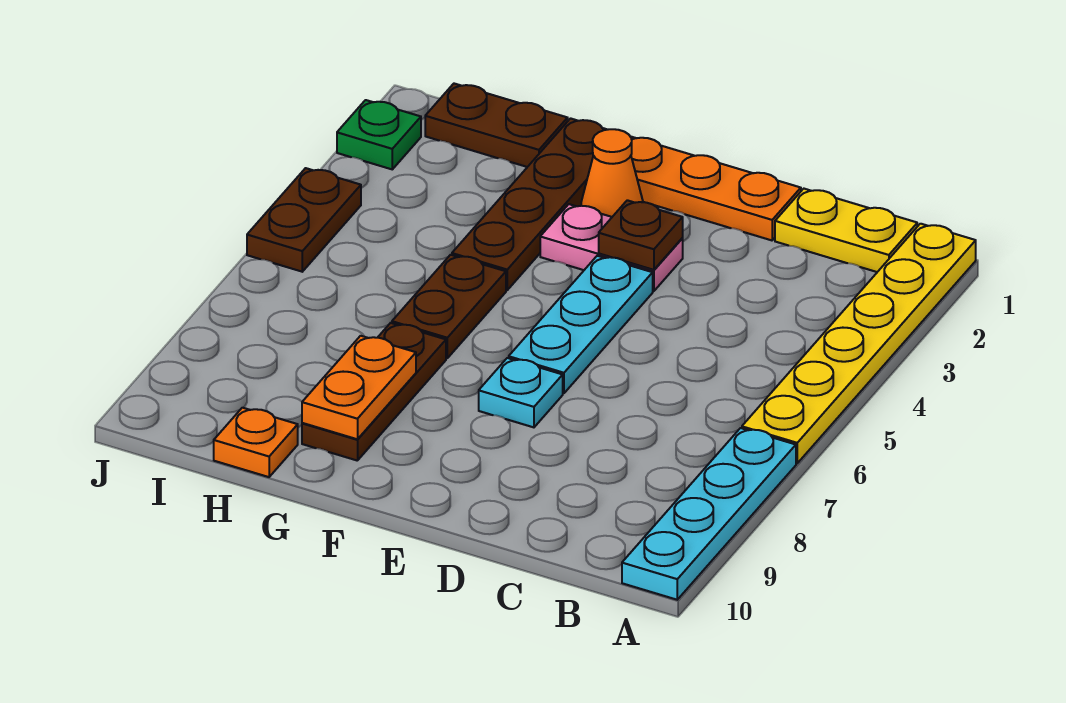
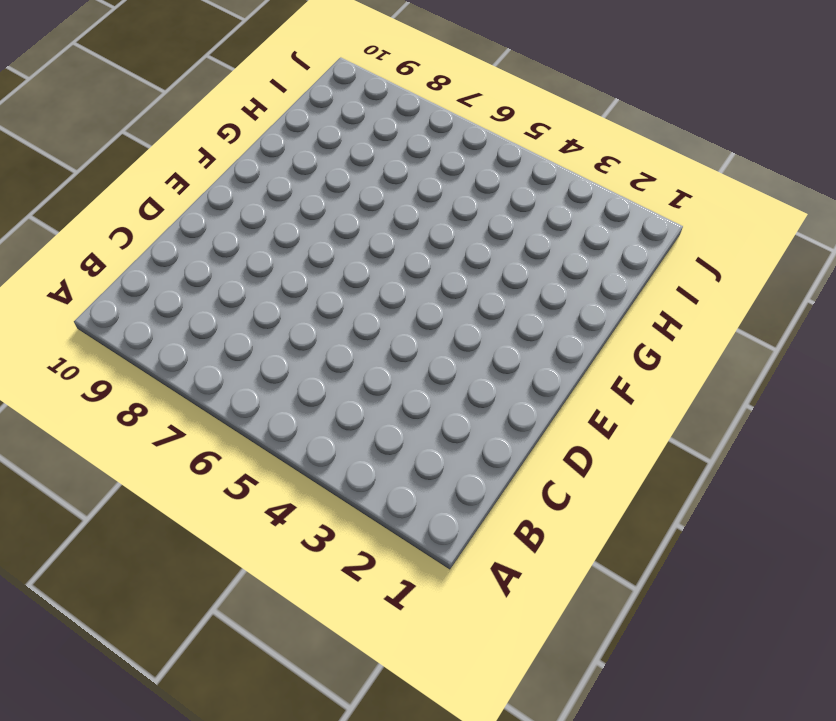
none -> yellow plate A1:A6 level 1
none -> cyan plate A7:A10 level 1
none -> yellow plate B1:C1 level 1

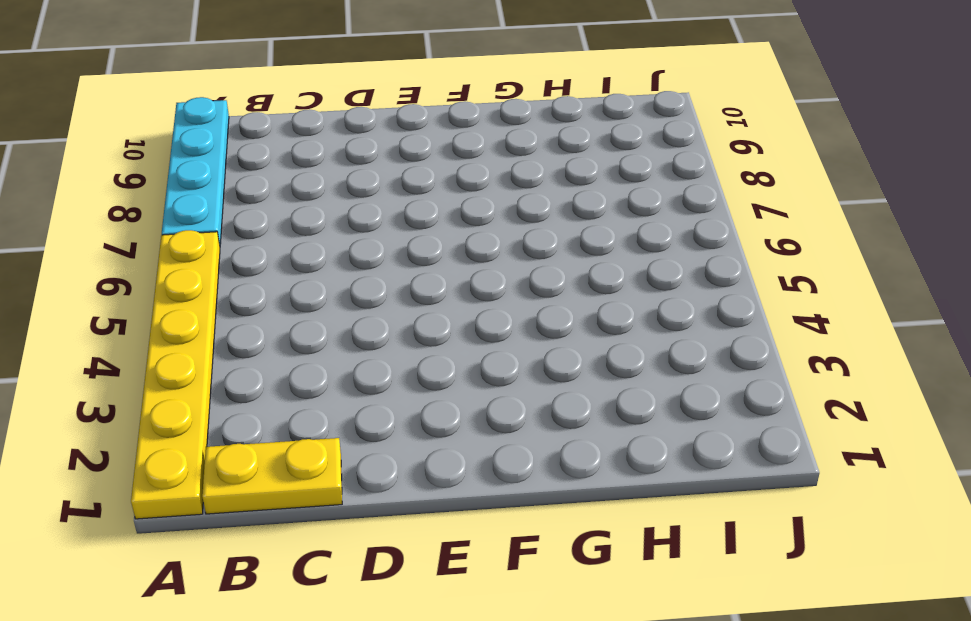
none -> orange plate D1:F1 level 1
none -> pink plate E3:F3 level 1
none -> cyan plate E4:E6 level 1

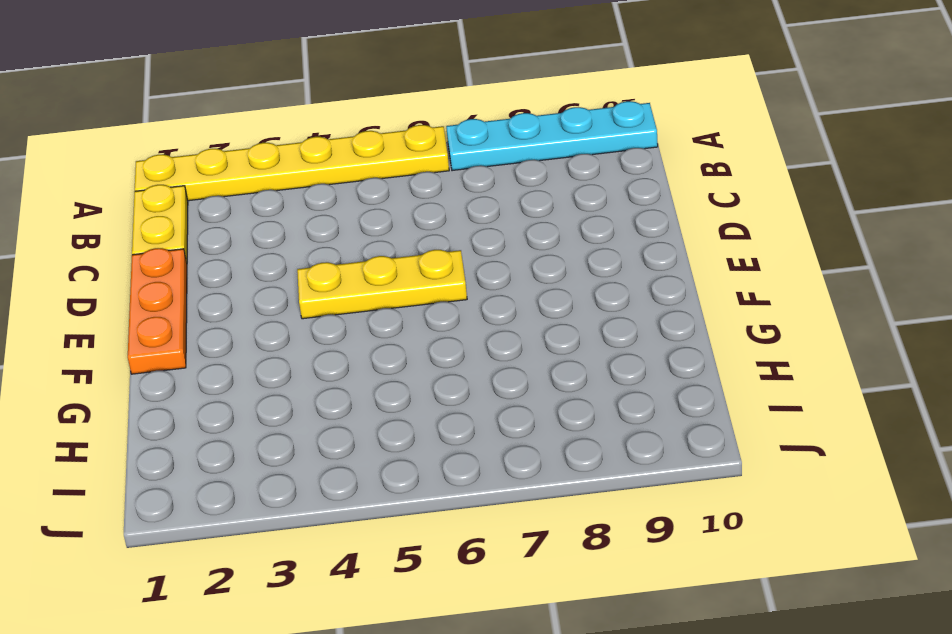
yellow plate E4:E6 level 1 -> cyan plate E4:E6 level 1
none -> pink plate E3:F3 level 1
none -> cyan plate E7 level 1
none -> orange cone F2 level 1

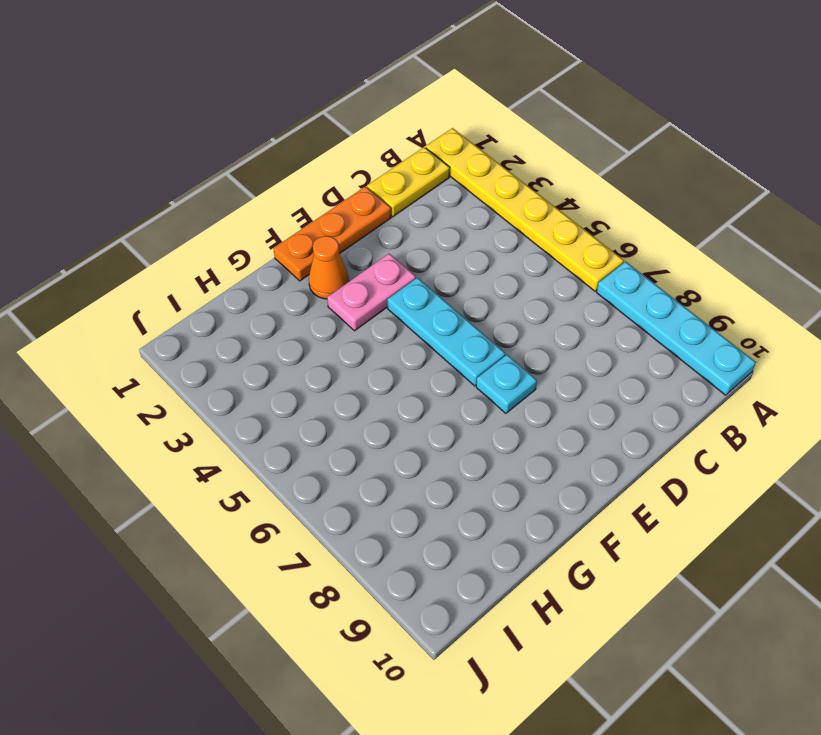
none -> brown plate G1:G4 level 1
none -> brown plate G5:G6 level 1
none -> brown plate G7:G9 level 1

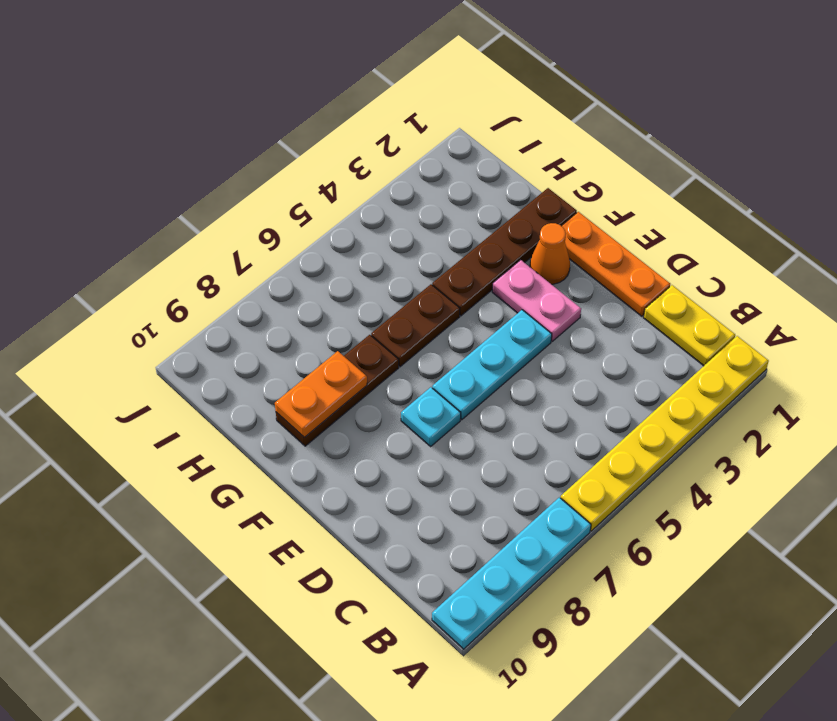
none -> brown plate H1:I1 level 1
none -> orange plate H10 level 1
none -> green plate J2 level 1

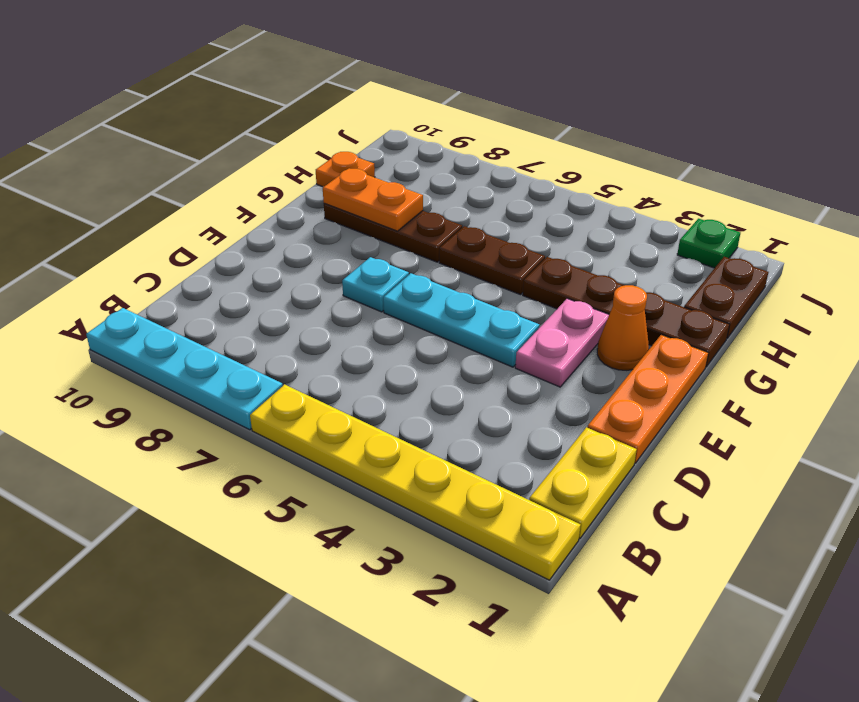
none -> brown plate J4:J5 level 1
none -> brown plate E3 level 2

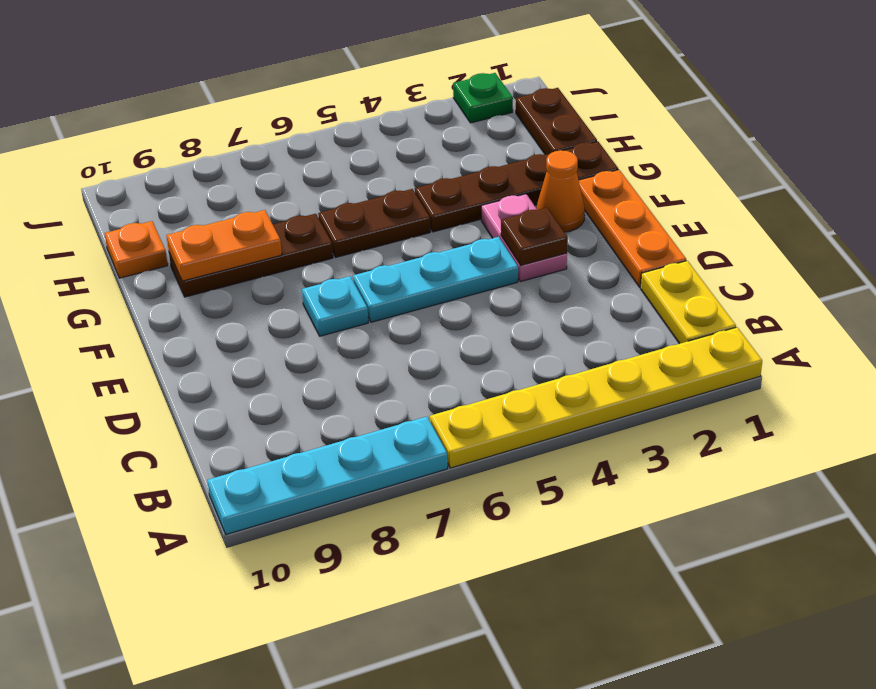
none -> brown plate J4:J5 level 1

